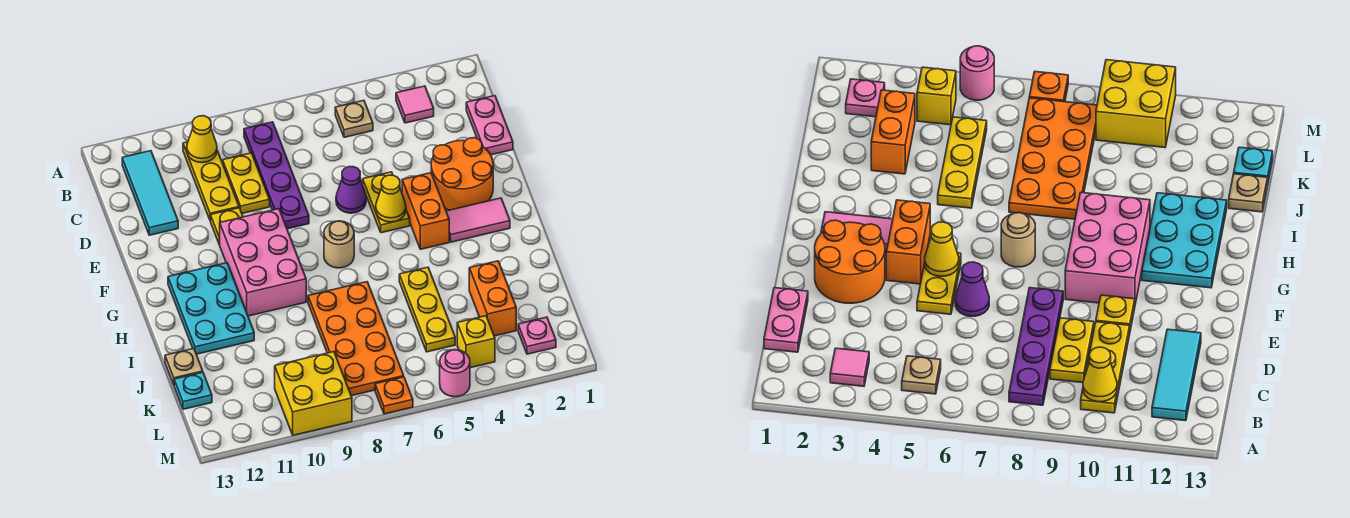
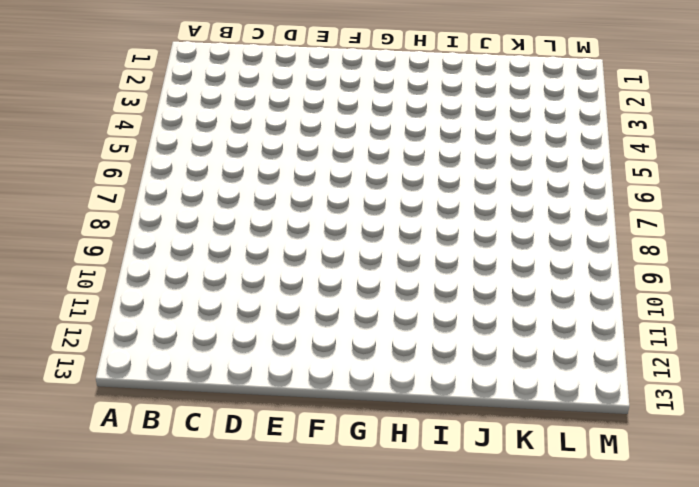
none -> pink tile B3 level 1
none -> tan plate B5 level 1
none -> purple plate B8:E8 level 1

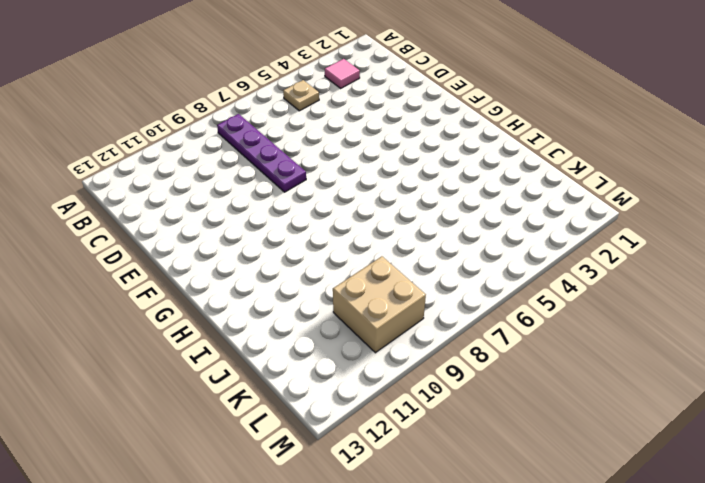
tan brick K9:L10 level 1 -> yellow brick L9:M10 level 1
none -> yellow plate B10:D10 level 1
none -> cyan tile B12:D12 level 1
none -> pink plate C1:D1 level 1

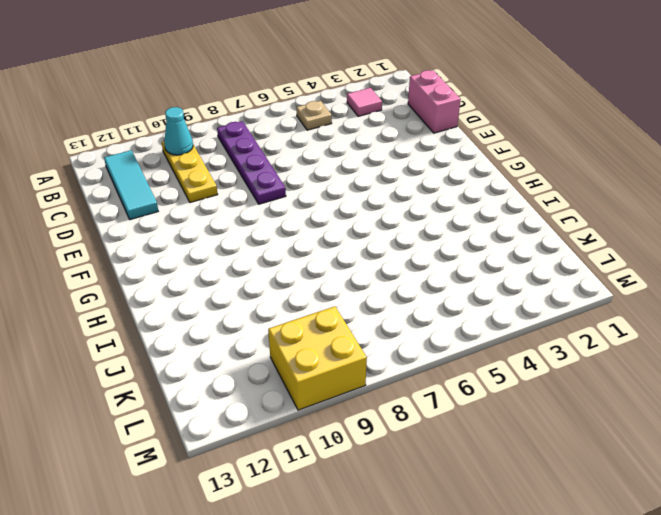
cyan cone B10 level 2 -> yellow cone B10 level 2
pink brick C1:D1 level 1 -> pink plate C1:D1 level 1
none -> yellow plate C9:D9 level 1
none -> orange round brick E2:F3 level 1
none -> yellow plate E5:F5 level 1

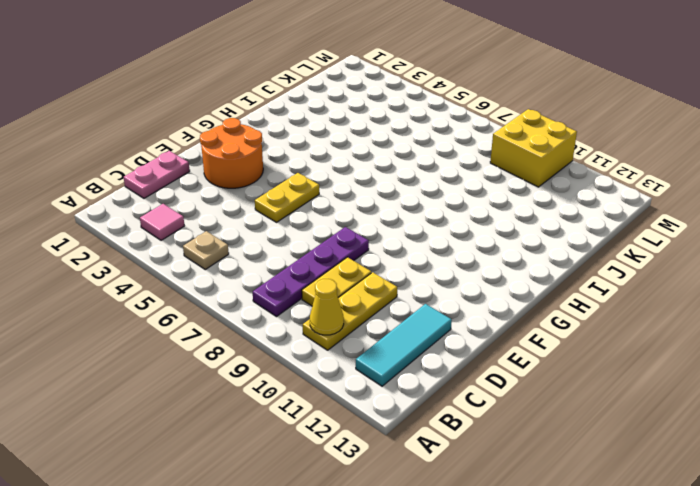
none -> purple cone E6 level 1
none -> yellow plate E10 level 1
none -> orange brick F4:G4 level 1

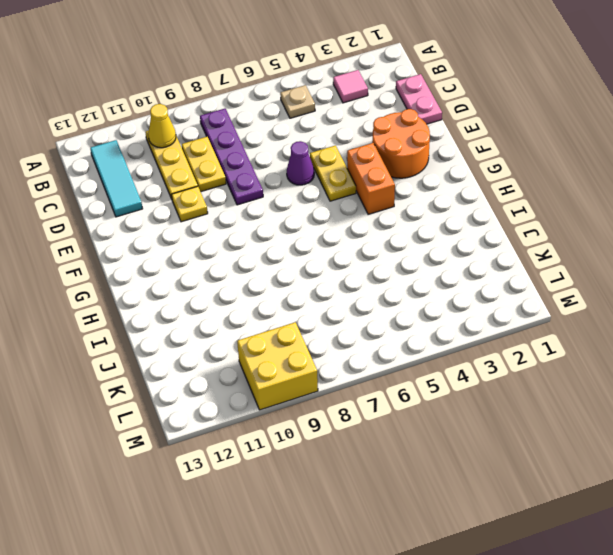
none -> pink brick F9:H10 level 1
none -> pink tile G2:G3 level 1
none -> tan round brick G7 level 1

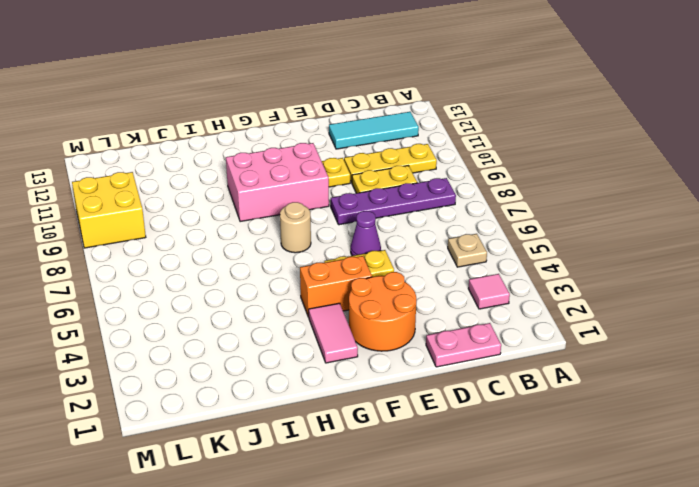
none -> cyan plate G11:I12 level 1
none -> yellow plate I5:K5 level 1
none -> orange plate I7:L8 level 1

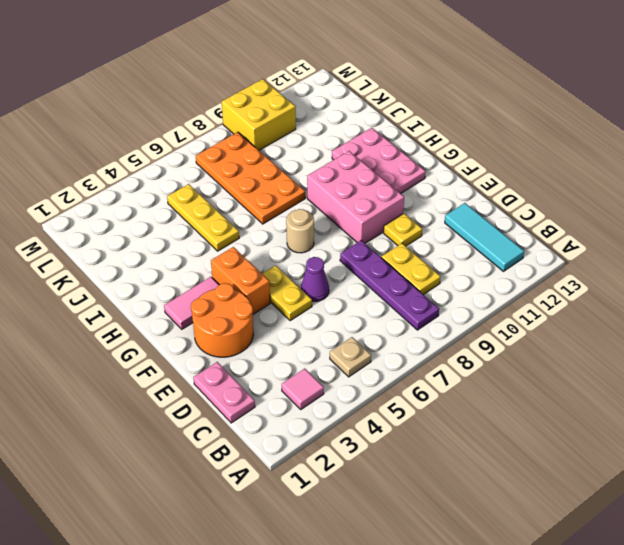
pink plate G11:I12 level 1 -> cyan plate G11:I12 level 1
none -> yellow plate B10:D10 level 1
none -> orange brick J3:K3 level 1
none -> tan plate J13 level 1

